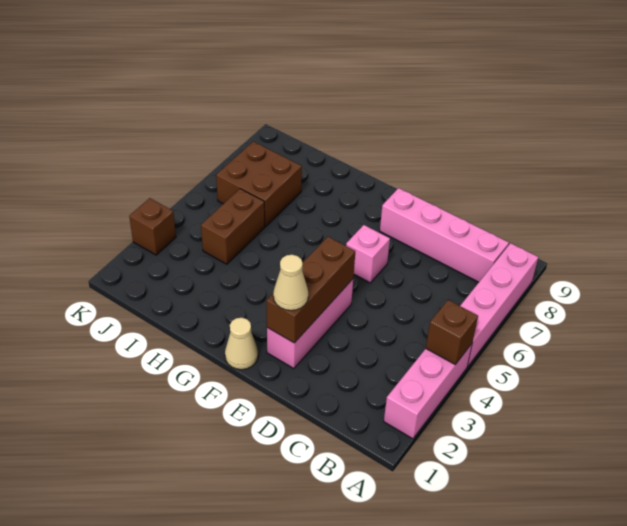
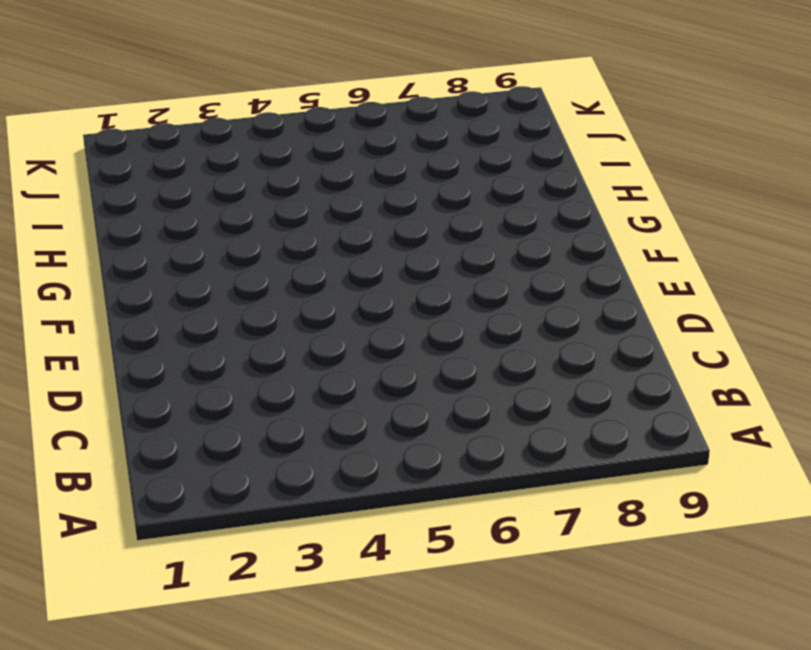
none -> pink brick A2:A4 level 1
none -> pink brick A5:A8 level 1
none -> pink brick B8:E8 level 1

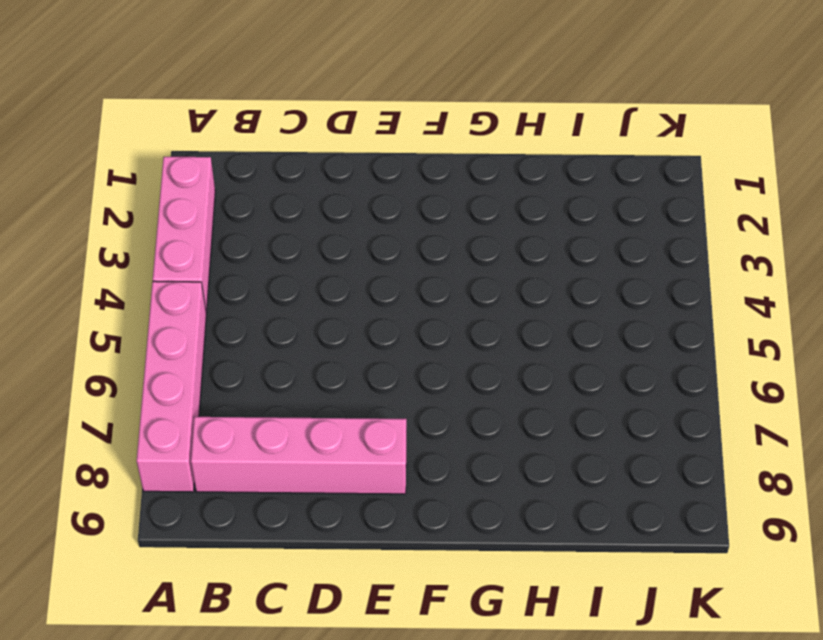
none -> pink brick E2:E4 level 1
none -> pink brick E6 level 1
none -> tan cone F1 level 1

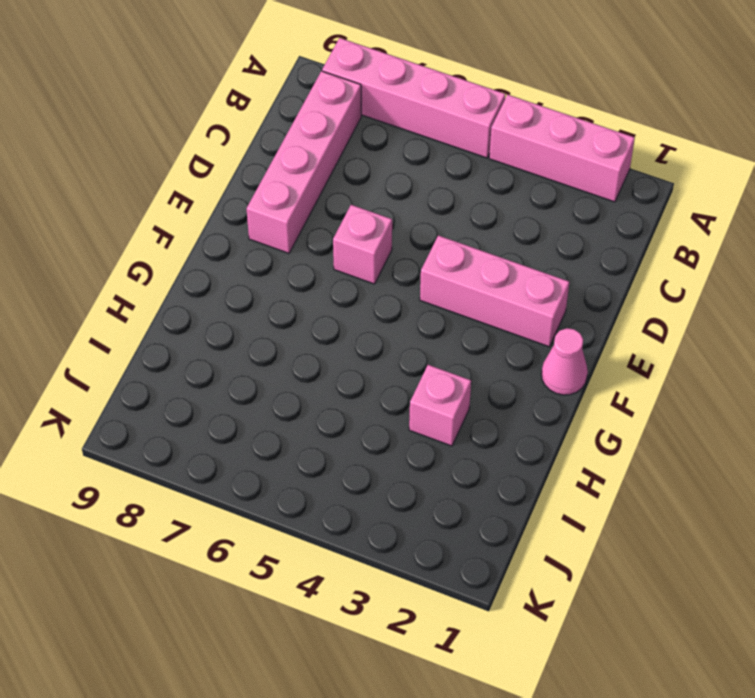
pink cone F1 level 1 -> tan cone F1 level 1
pink brick H3 level 1 -> none
none -> brown brick I4:I5 level 1
none -> brown brick I6:J7 level 1
none -> brown brick K3 level 1

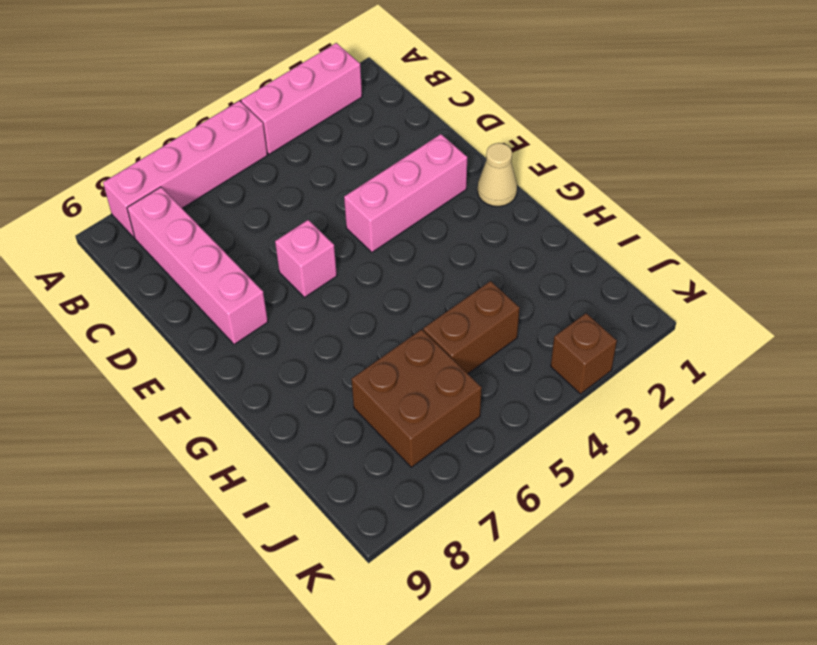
none -> brown brick A4 level 2
none -> brown brick E2:E4 level 2
none -> tan cone E2 level 3

